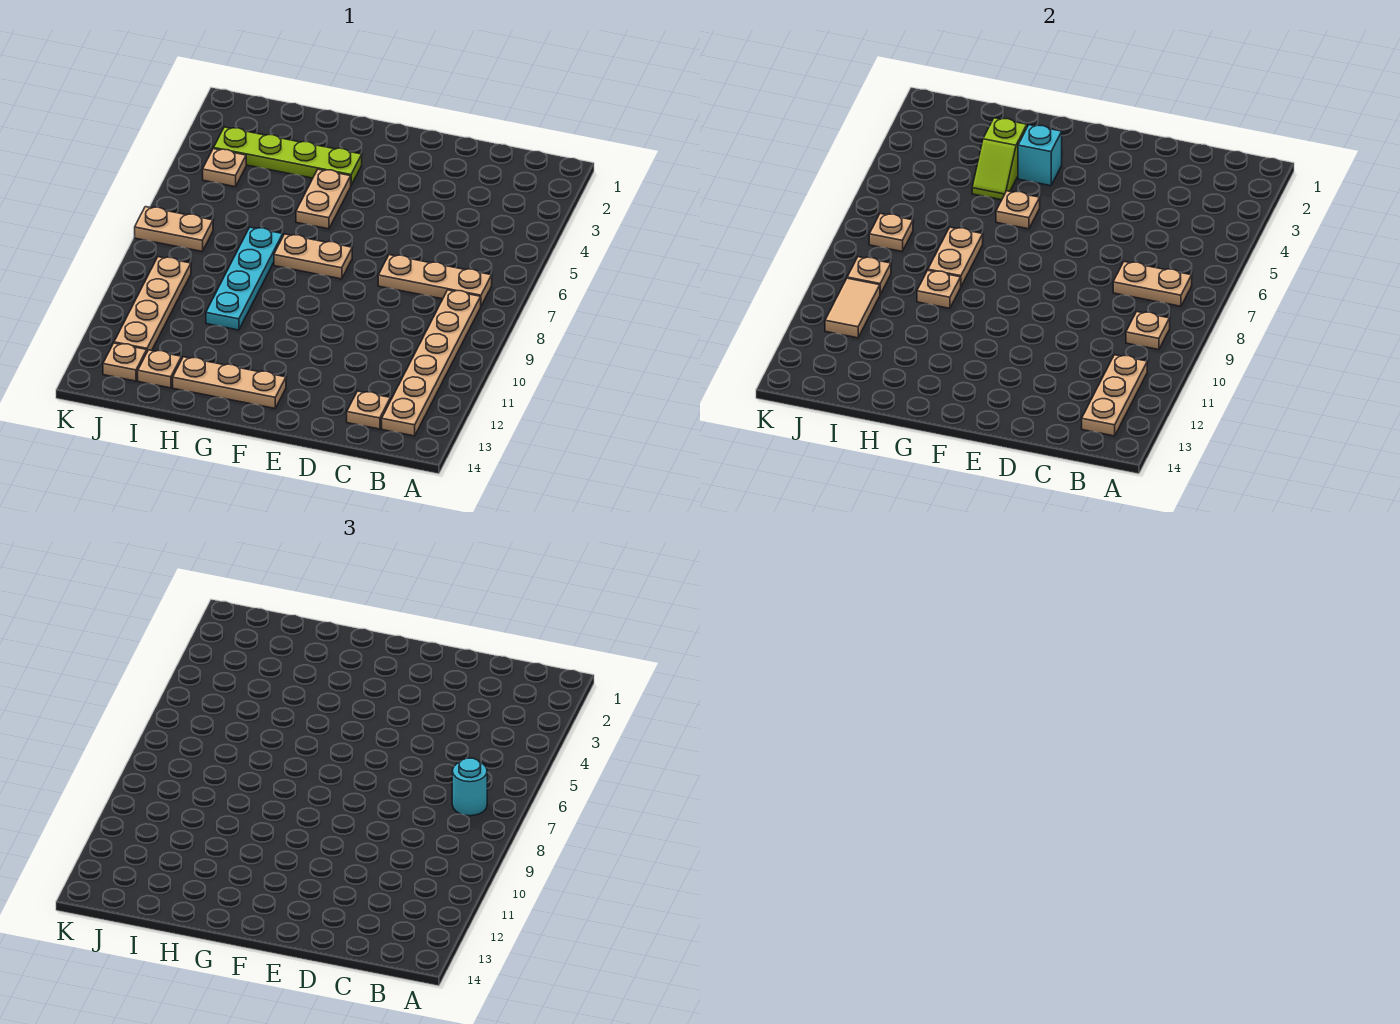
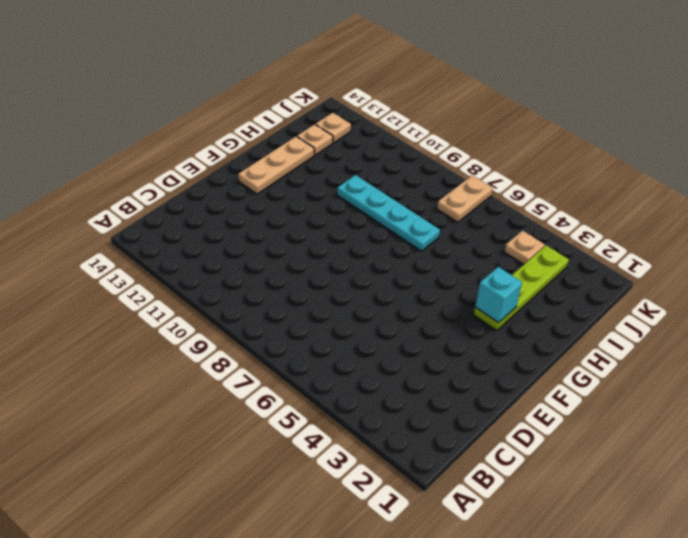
none -> tan plate B7:D7 level 1
none -> tan plate B8:B13 level 1
none -> tan plate C13 level 1

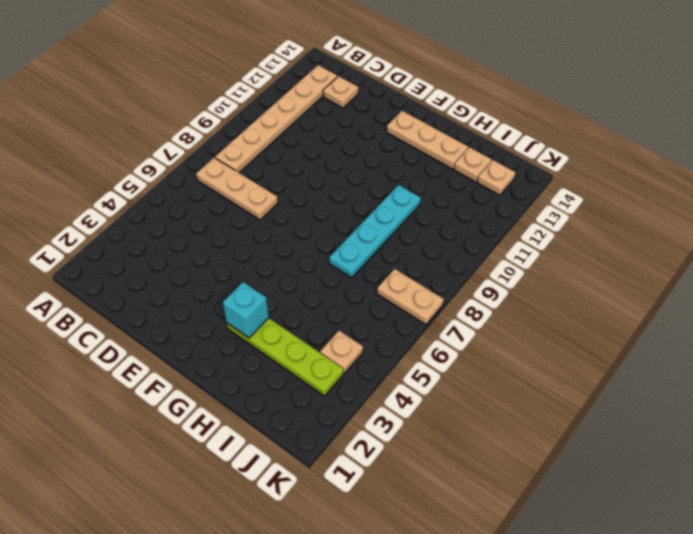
none -> tan plate F7:G7 level 1
none -> tan plate G4:G5 level 1
none -> tan plate J9:J12 level 1

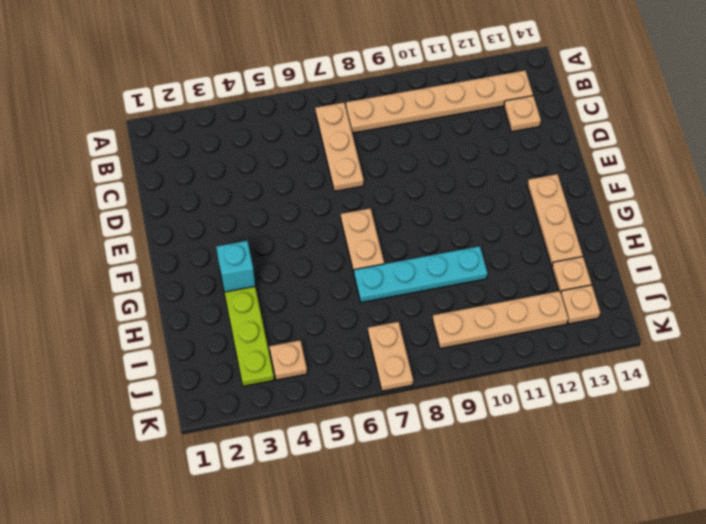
none -> tan plate G4:G5 level 1
none -> tan plate B7:C7 level 2
none -> tan plate B9 level 2

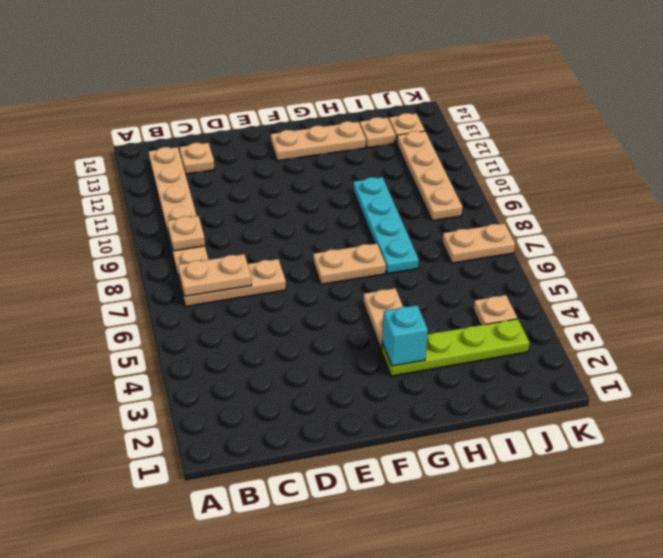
none -> tan plate B11:B13 level 2
none -> tan plate G5 level 2
none -> lime slope H3:H4 level 2 top 3

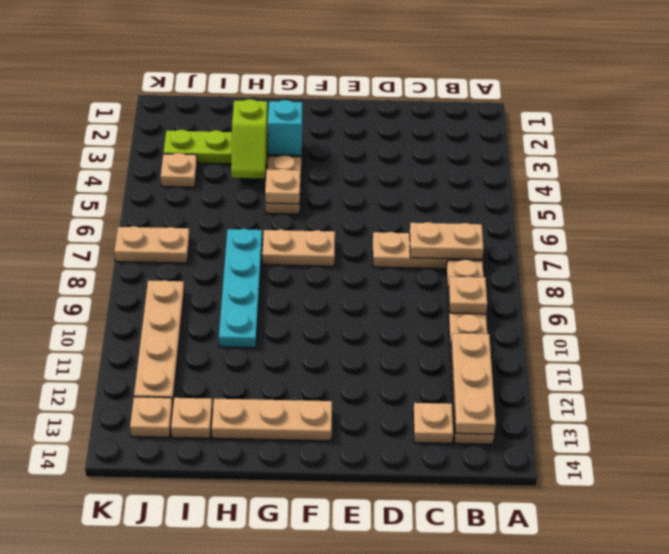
none -> tan plate H7:H8 level 2
none -> tan plate H9 level 2
none -> tan plate J7 level 2

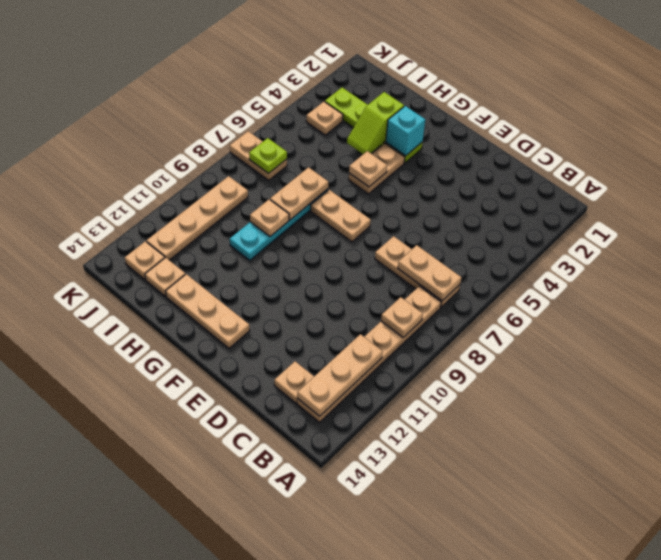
lime plate J7 level 2 -> tan plate J7 level 2
none -> tan plate J9 level 2
none -> tan tile J10:J11 level 2
none -> cyan round brick B7 level 3

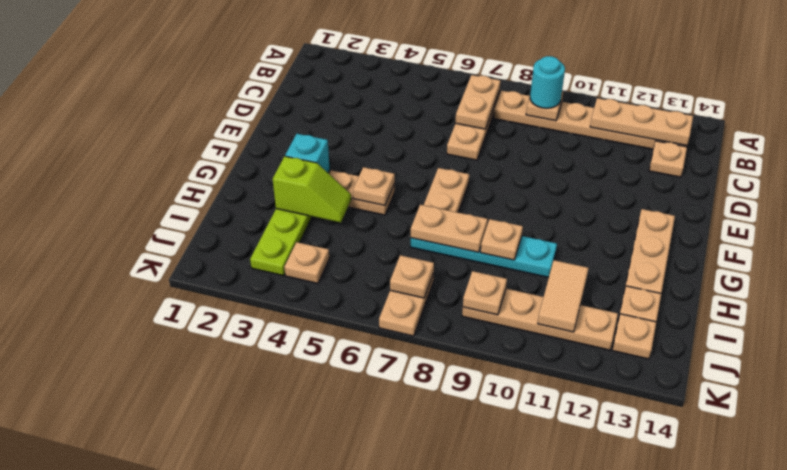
cyan round brick B9 level 3 -> cyan round brick B7 level 3
tan tile I11:J11 level 2 -> tan tile J10:J11 level 2

